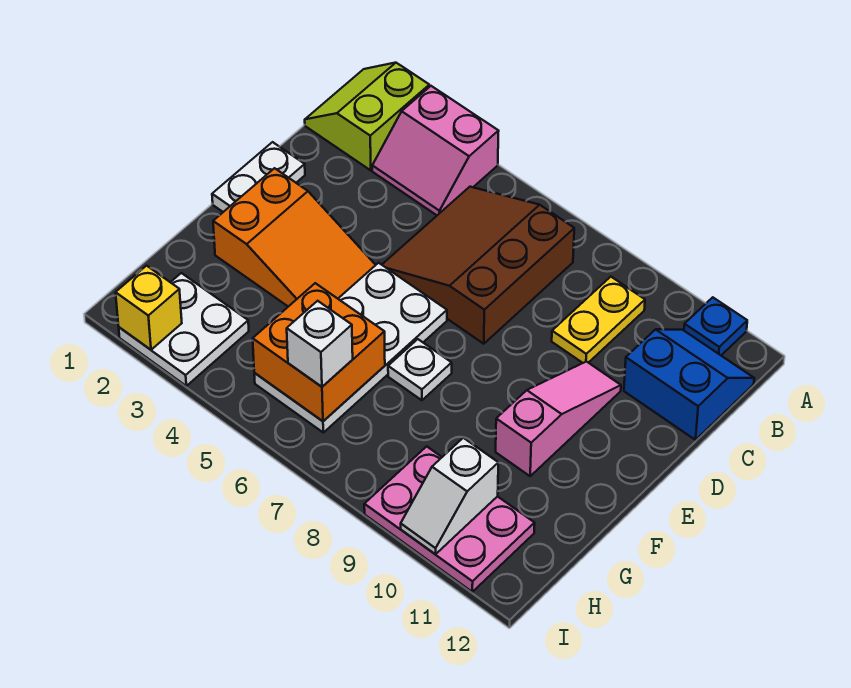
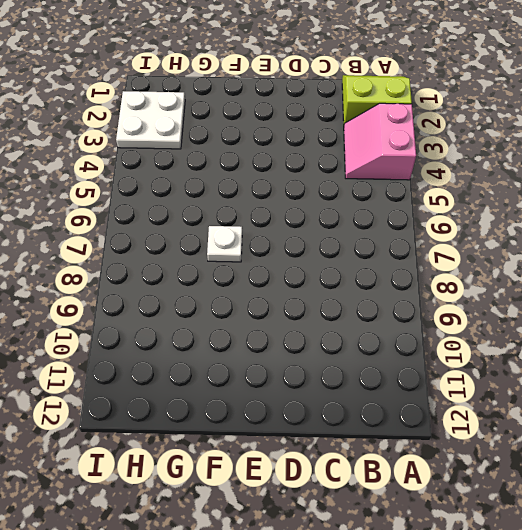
none -> blue plate A11 level 1
none -> brown slope B5:D7 level 1 top 7
none -> yellow plate B9:C9 level 1

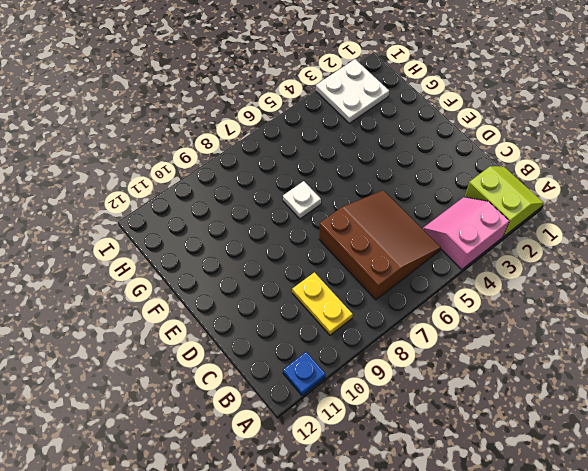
none -> blue slope B11:C12 level 1 top C
none -> white plate D1:E1 level 1
none -> pink slope D10:F10 level 1 top F

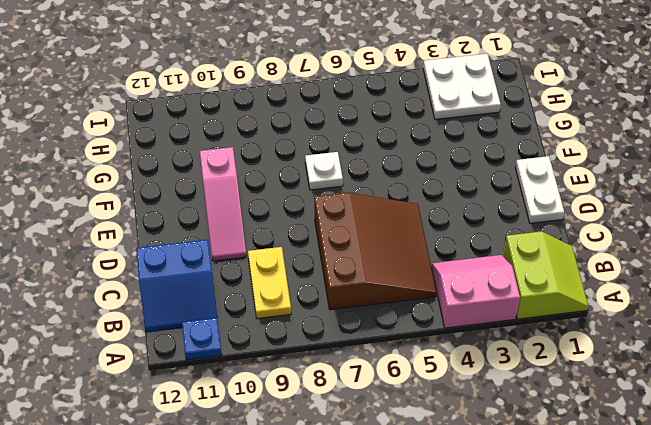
none -> orange slope E2:F4 level 1 top 2
none -> white plate E5:H6 level 1
none -> pink plate H9:I11 level 1

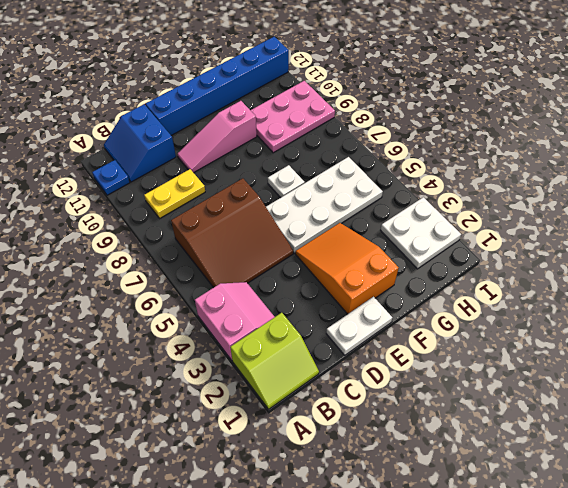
blue brick D12:I12 level 1 -> none
pink plate G9:I10 level 1 -> pink plate H9:I11 level 1
none -> orange brick G5:H6 level 2
none -> white slope H10:I10 level 2 top H
none -> yellow brick I2 level 2

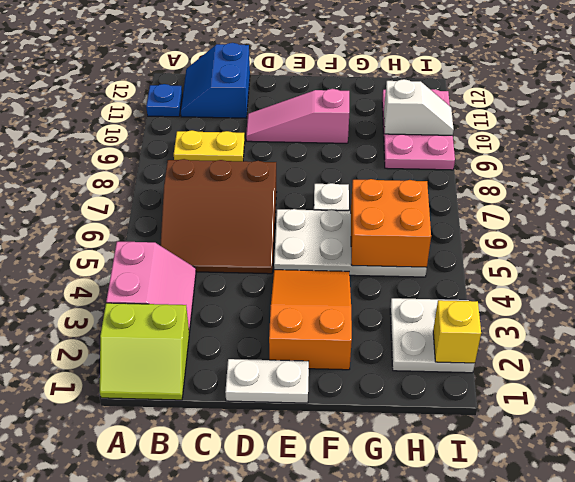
none -> white brick H6 level 3

